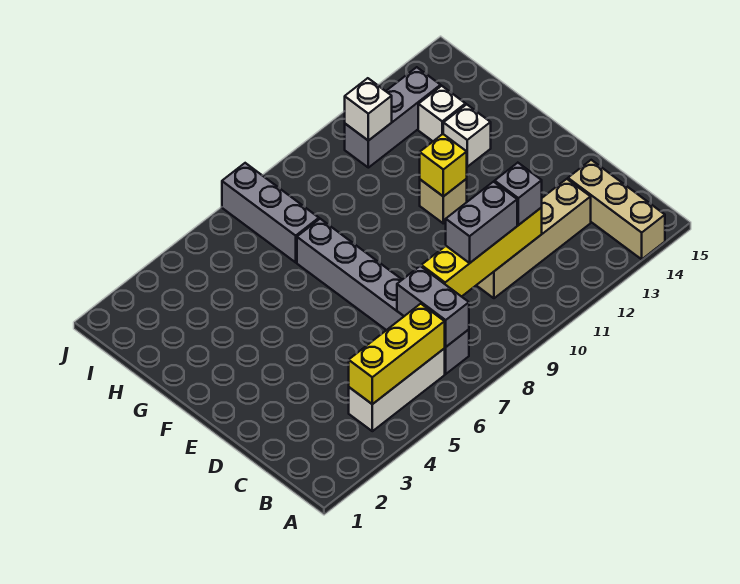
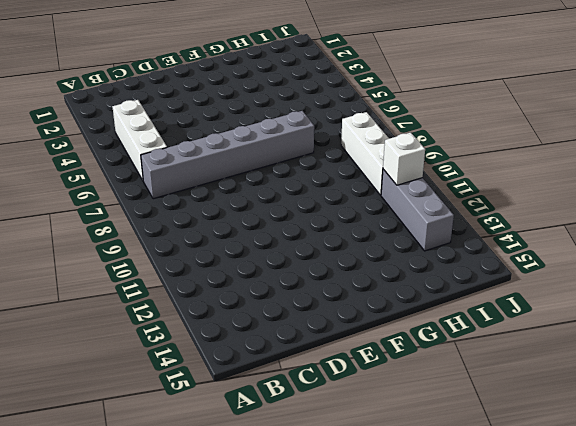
white brick I8:I10 level 1 -> none
none -> tan brick A14:C14 level 1
none -> tan brick C10:C13 level 1
none -> tan brick F11 level 1

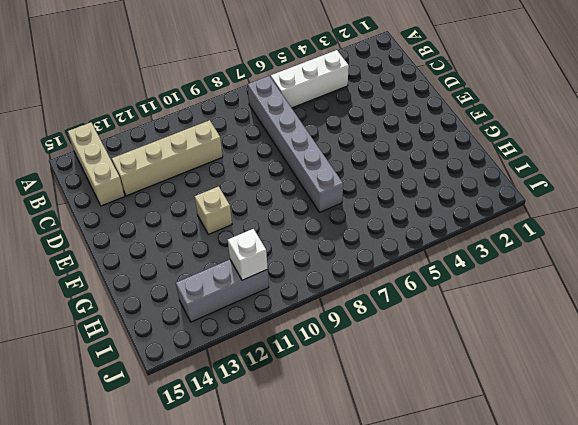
none -> white brick G13 level 1
none -> grey brick H7:J7 level 1
none -> white brick H13 level 1

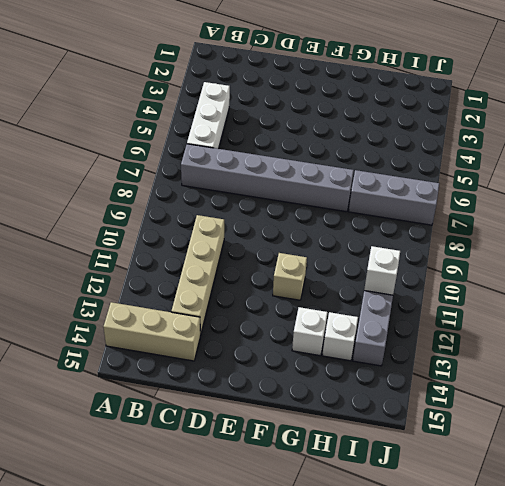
none -> yellow brick B4:B6 level 2
none -> grey brick B7:C7 level 2
none -> yellow brick C8:C11 level 2

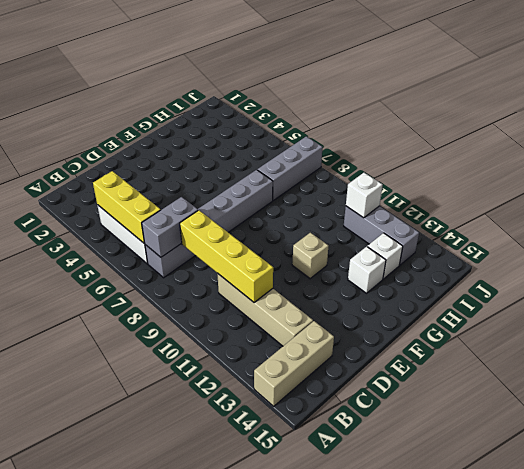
none -> yellow brick F11 level 2
none -> grey brick C9:C10 level 3
none -> grey brick C11 level 3

